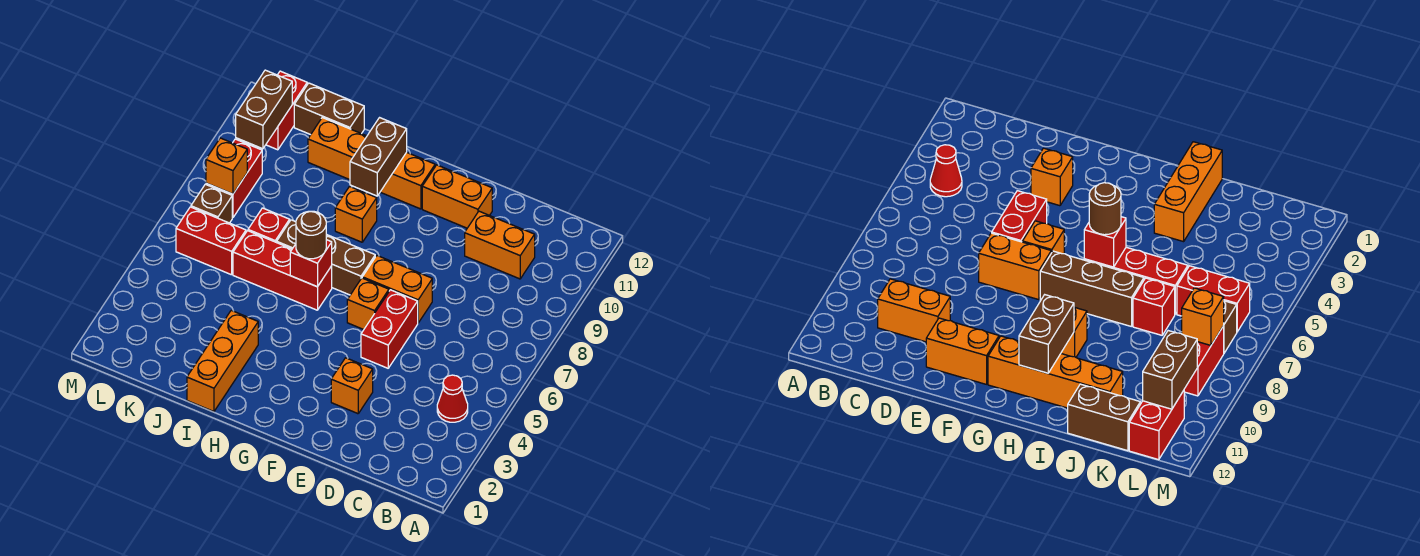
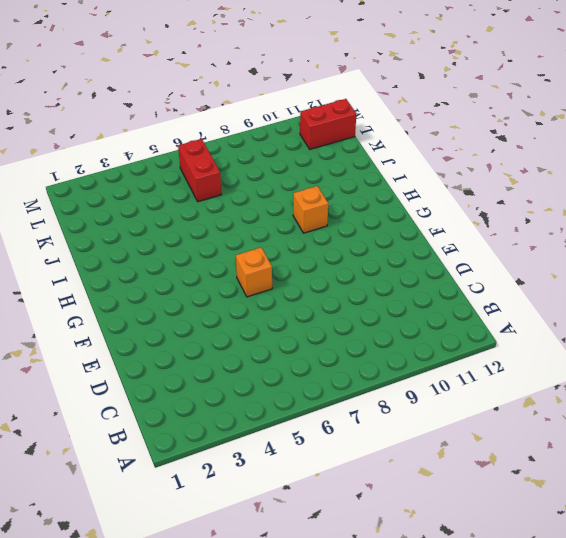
none -> red cone B4 level 1
none -> orange brick C10:D10 level 1
none -> orange brick E3 level 1

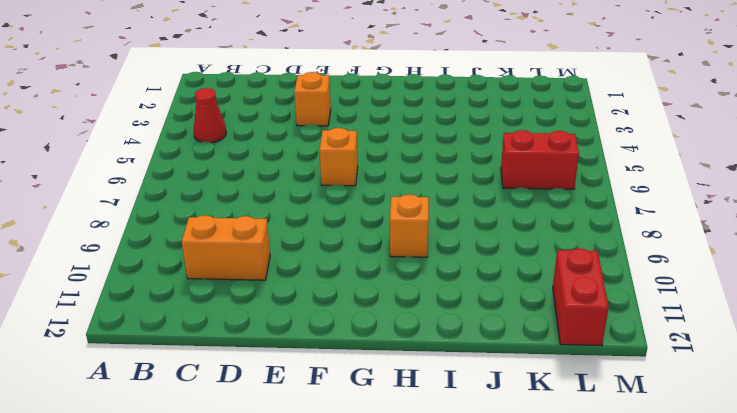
none -> red brick E5:E6 level 1
none -> orange brick E7:F7 level 1
none -> orange brick E11:F11 level 1

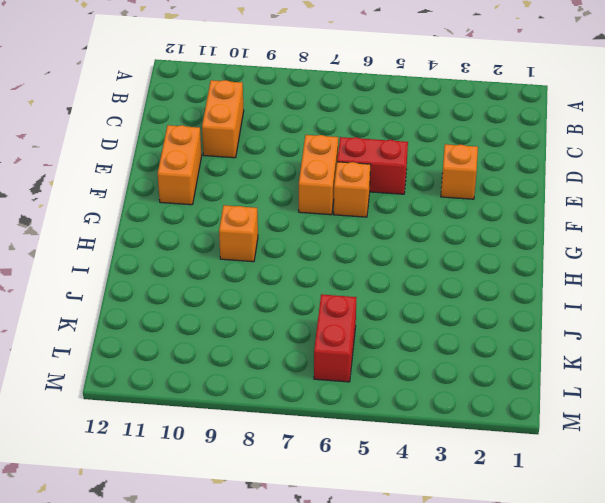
none -> red cone B4 level 1
none -> brown brick G7:I7 level 1
none -> orange brick G11:J11 level 1

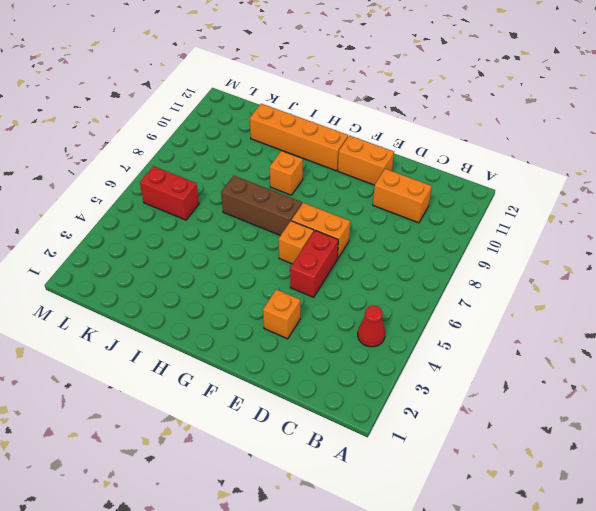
none -> red brick H6:J6 level 1
none -> orange brick I1:I3 level 1
none -> red brick J7 level 1

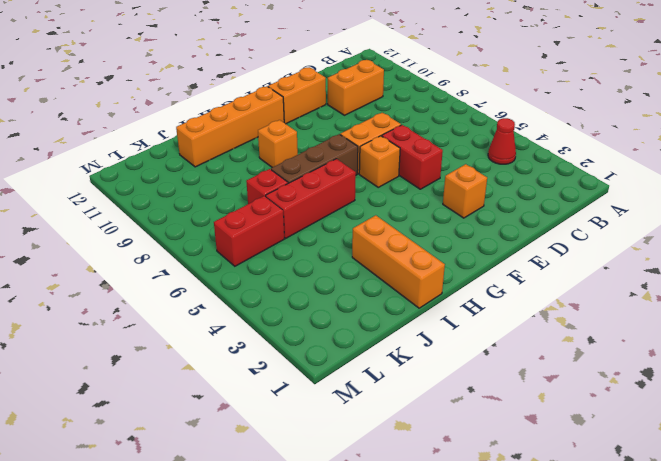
none -> brown brick J12:K12 level 1
none -> brown brick L7 level 1
none -> red brick L8:L9 level 1

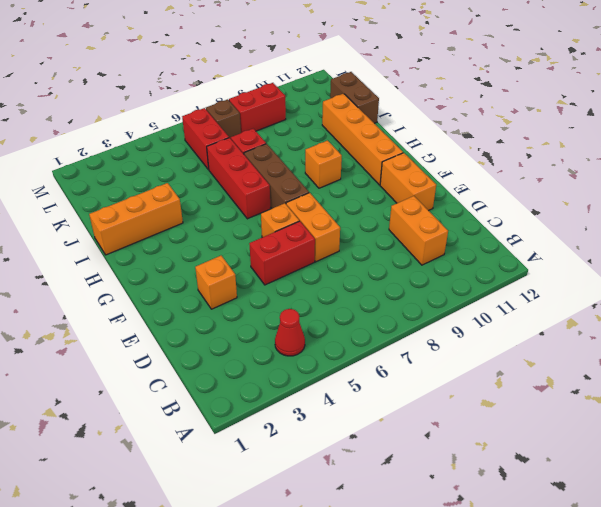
none -> red brick L11:L12 level 1
none -> red brick H6 level 2
none -> brown brick H10:H11 level 2

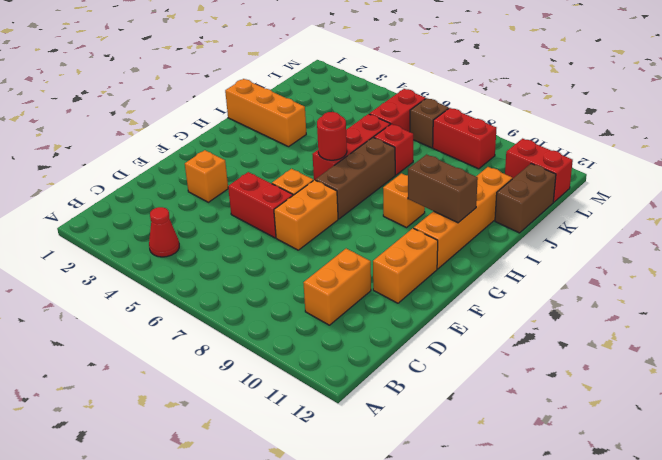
red round brick H6 level 2 -> red brick H6 level 2
none -> orange brick L8 level 2
none -> brown brick L10:L11 level 2
none -> brown round brick H6 level 3

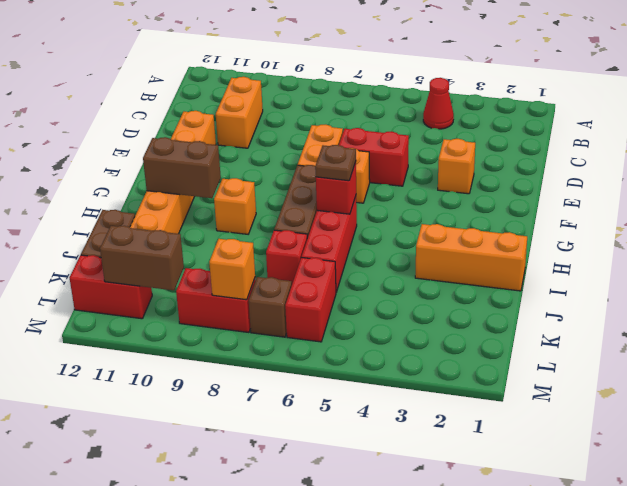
brown plate H6 level 3 -> brown round brick H6 level 3

